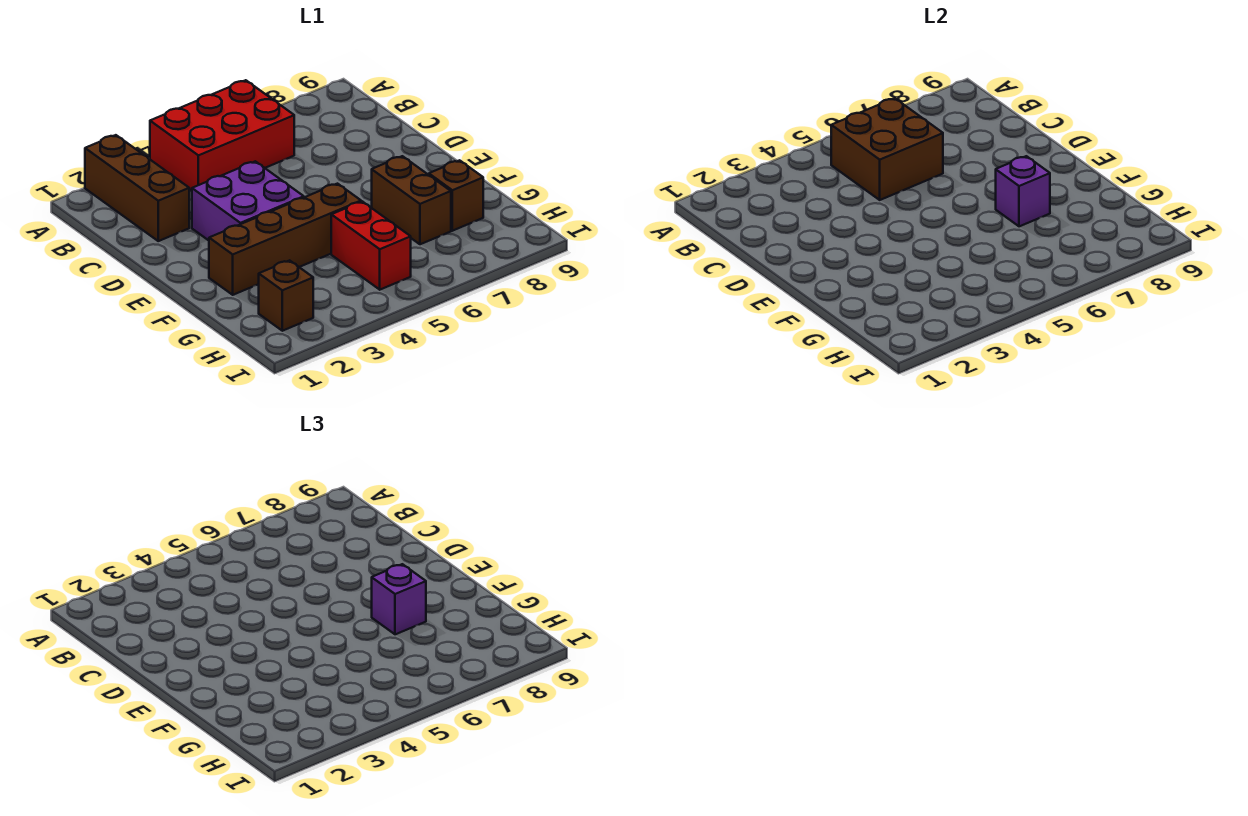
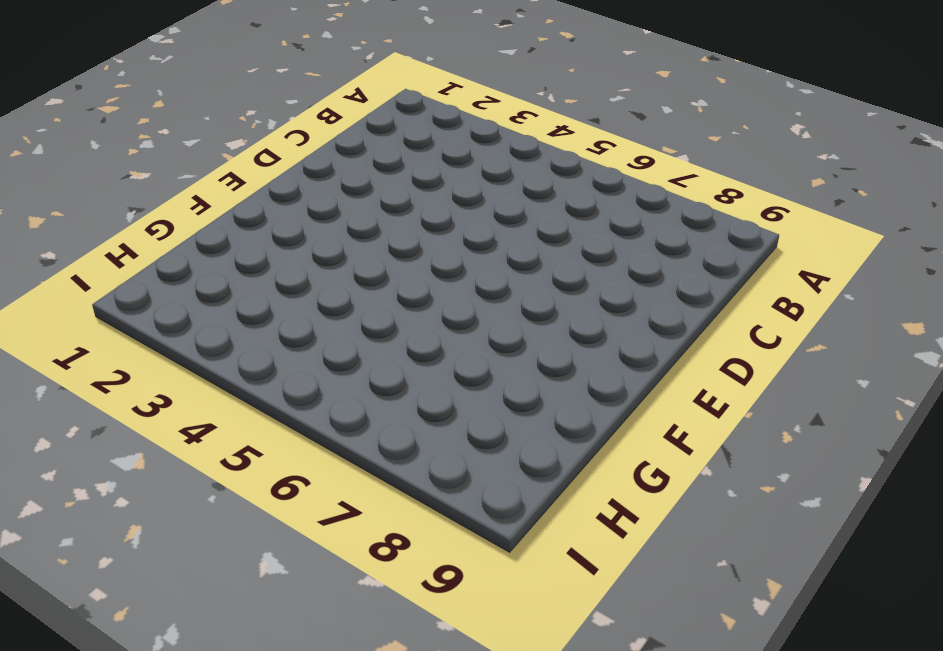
none -> brown brick A2:C2 level 1
none -> red brick A4:B6 level 1

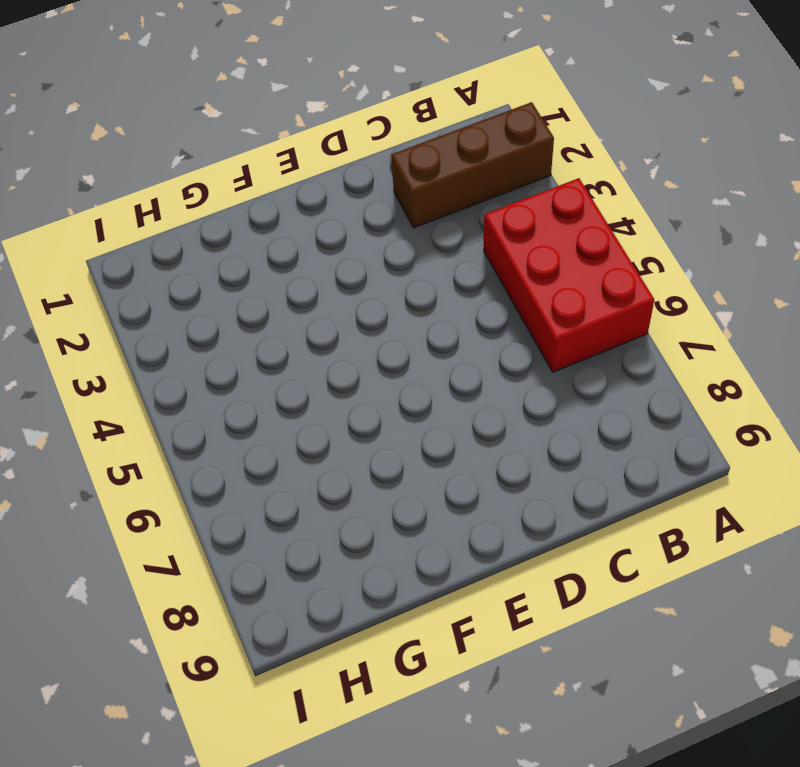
none -> purple brick D3:E4 level 1
none -> brown brick F2:F5 level 1

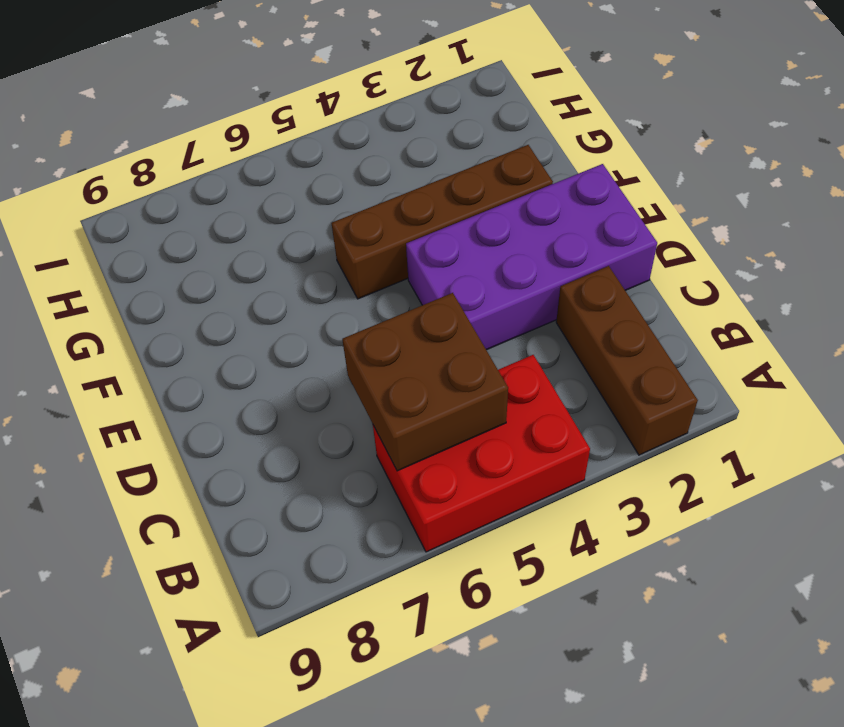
purple brick D1:E4 level 1 -> purple brick D3:E4 level 1
none -> brown brick F7:G7 level 1
none -> red brick G5:H5 level 1

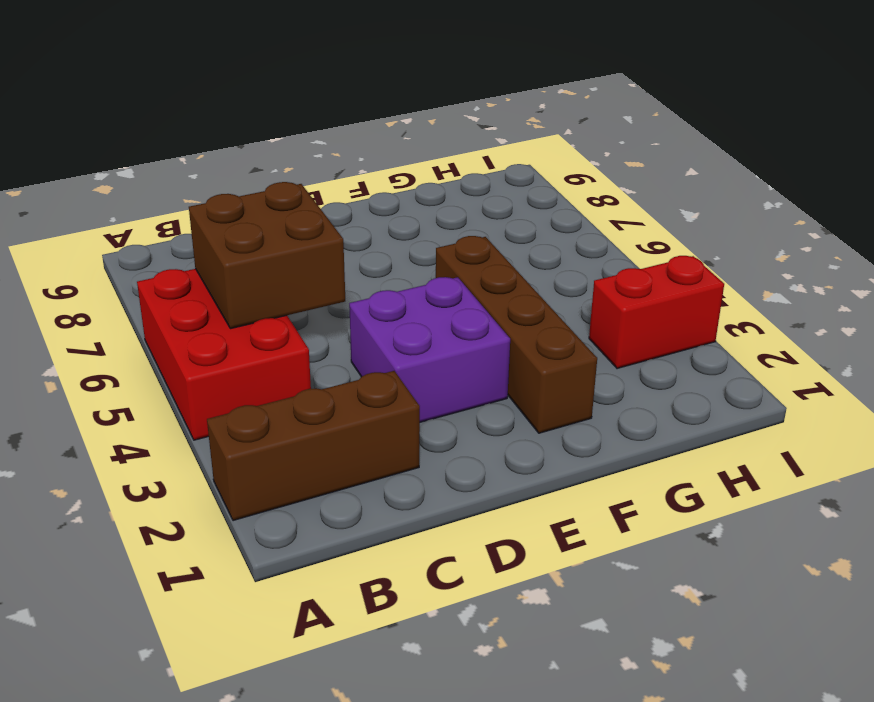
red brick H3:I3 level 1 -> red brick G5:H5 level 1
none -> brown brick F7:G7 level 1
none -> brown brick G8 level 1

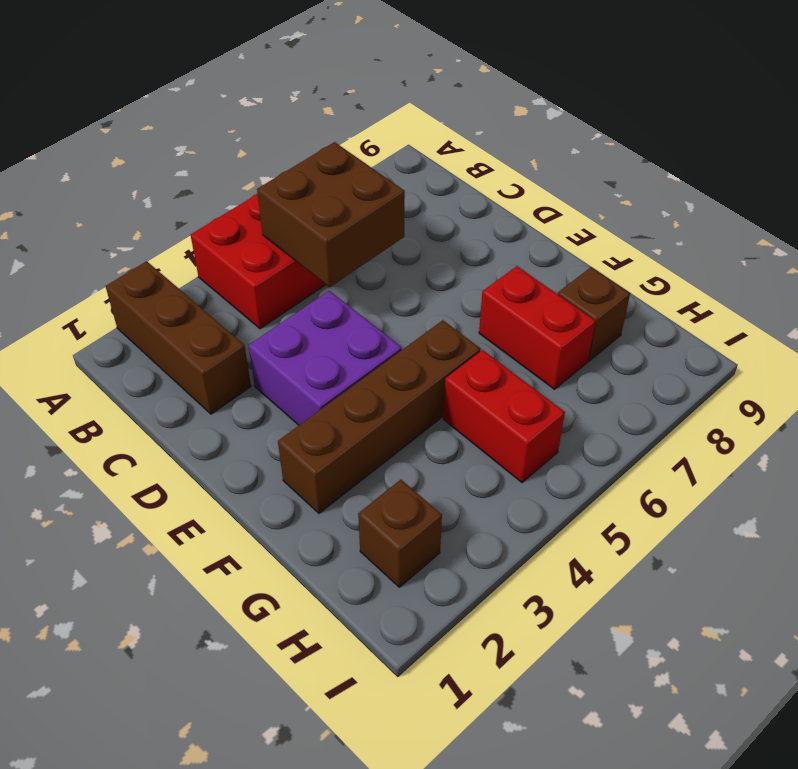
red brick F7:G7 level 1 -> brown brick F7:G7 level 1
none -> purple brick F7 level 2
none -> purple brick F7 level 3

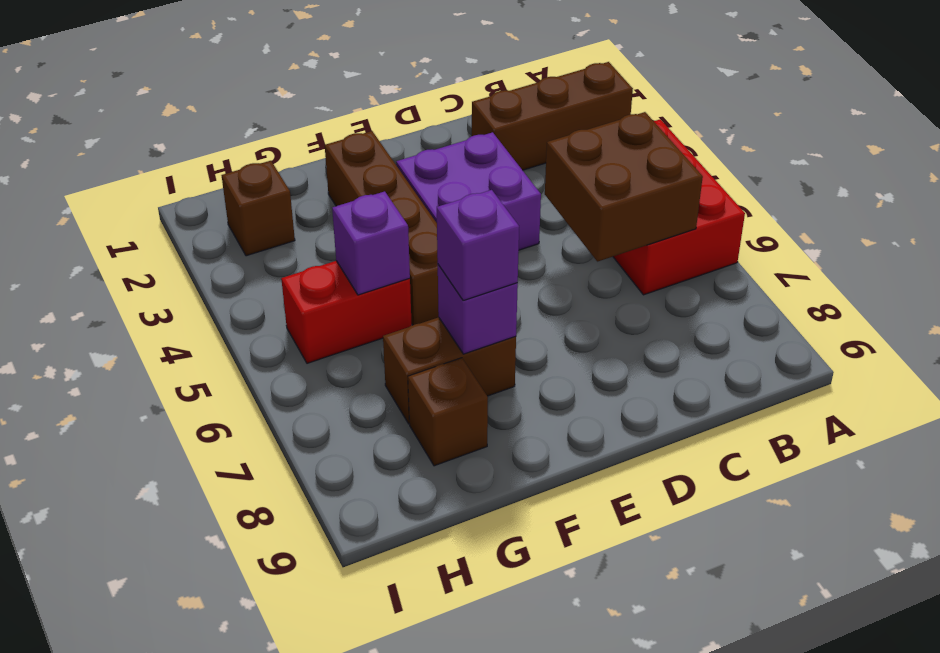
purple brick G5 level 2 -> none

